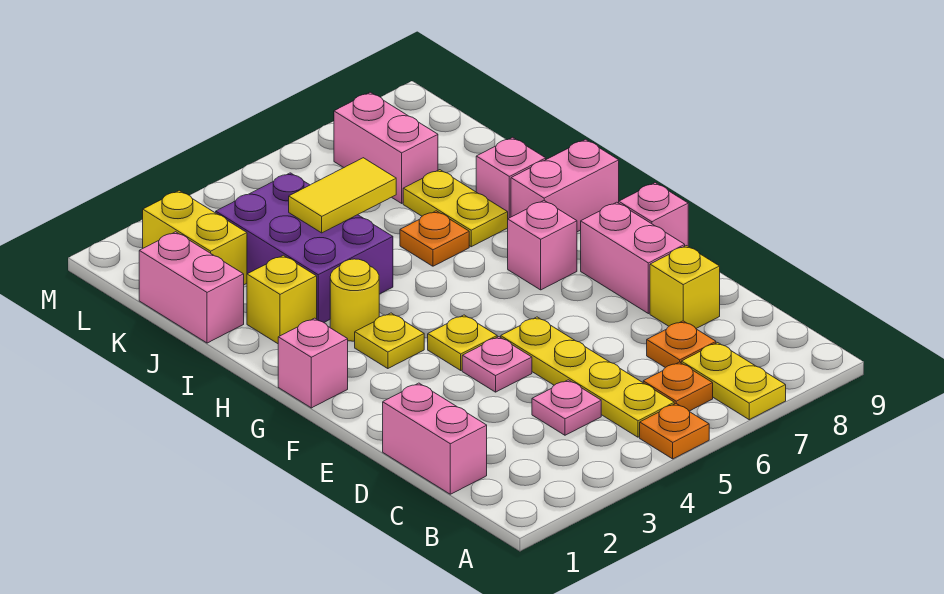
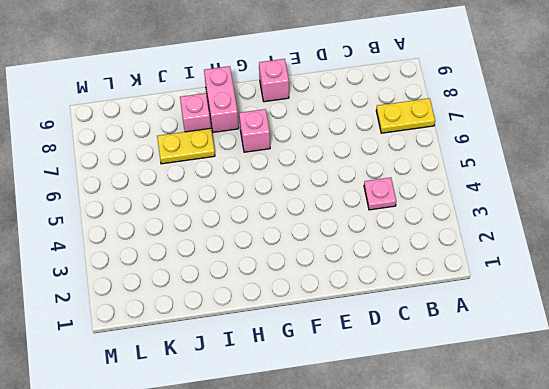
none -> orange plate A5 level 1
none -> yellow plate B5:E5 level 1
none -> orange plate B6 level 1

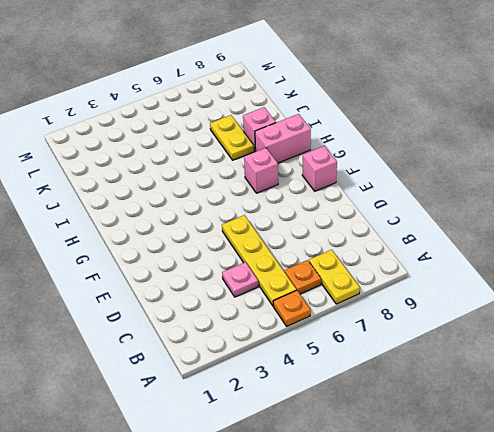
none -> pink brick C1:D1 level 1
none -> orange plate C7 level 1
none -> yellow brick D8 level 1

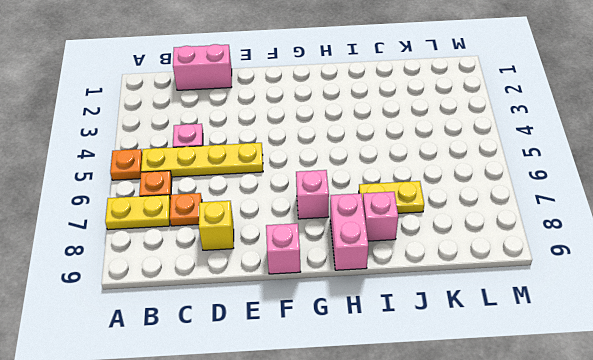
none -> pink plate E4 level 1
none -> pink brick E8:F8 level 1
none -> yellow plate F4 level 1

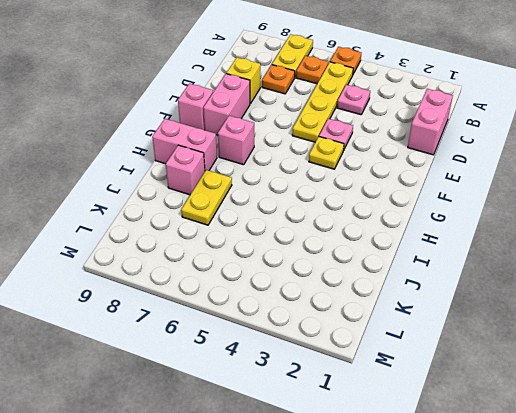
none -> pink brick G1 level 1
none -> yellow plate G3 level 1
none -> yellow round brick H3 level 1

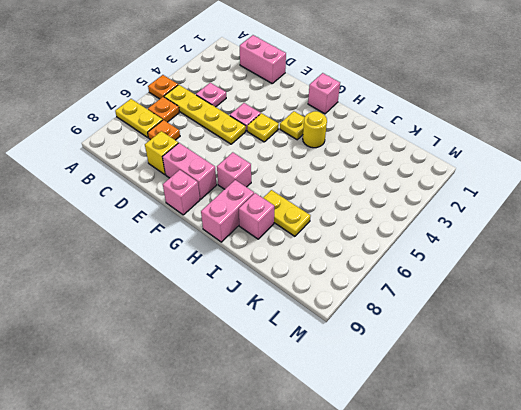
none -> yellow brick I2 level 1
none -> purple brick I3:K4 level 1
none -> orange plate I6 level 1

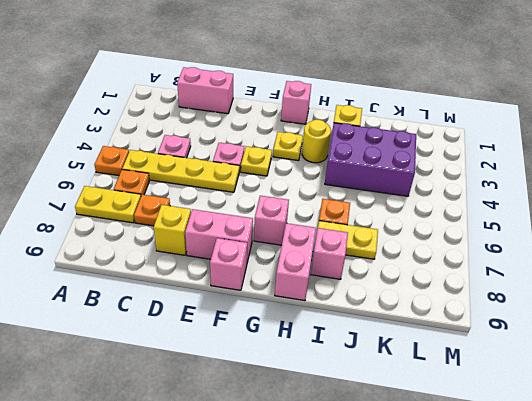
none -> pink brick J1:K1 level 1
none -> yellow brick K2:L2 level 1
none -> pink brick K7:L7 level 1

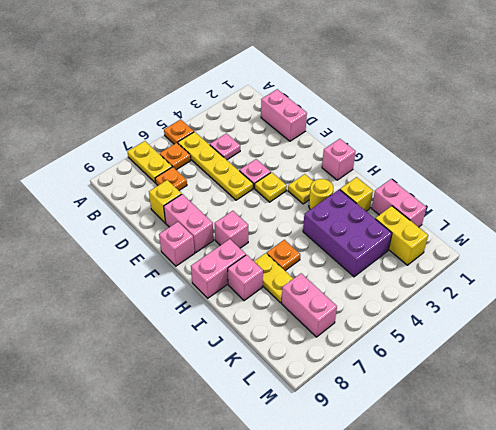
none -> yellow tile J4:J5 level 2

